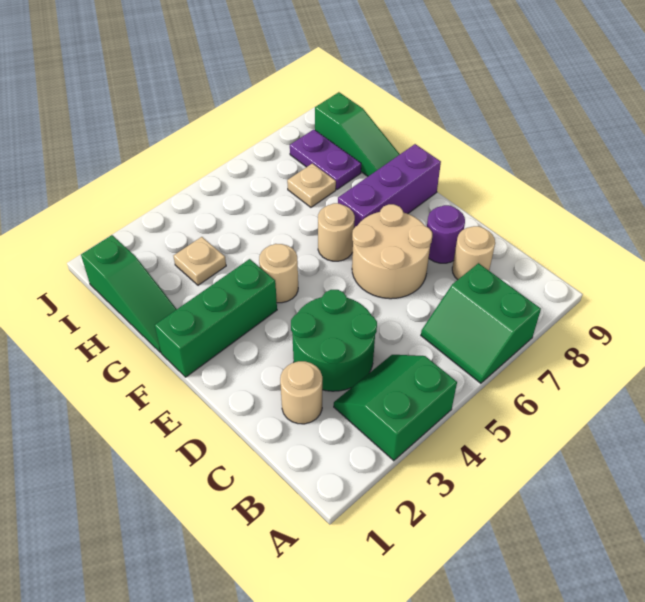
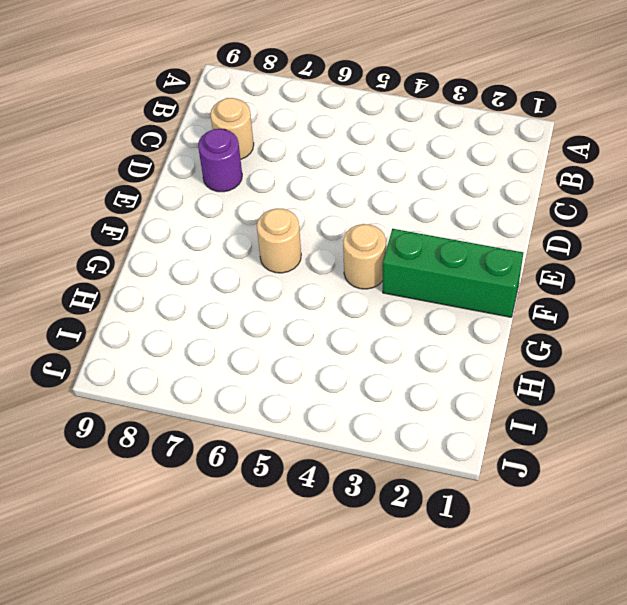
none -> green slope A3:B4 level 1 top A
none -> green slope A6:B7 level 1 top 7
none -> tan round brick C2 level 1

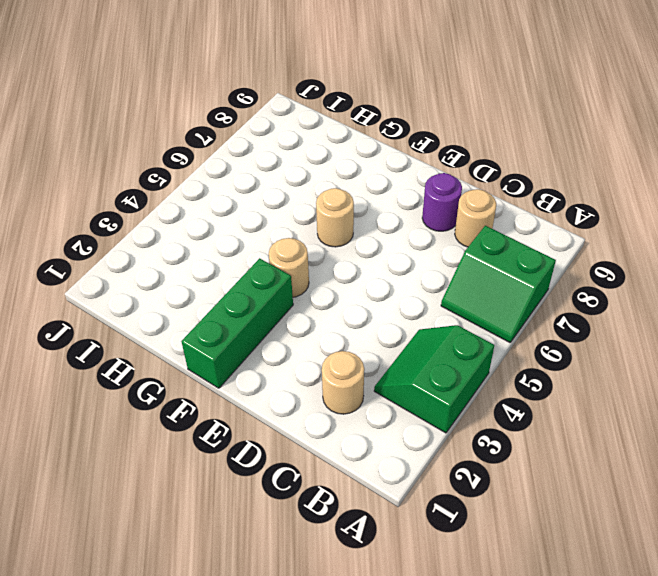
none -> green round brick C3:D4 level 1
none -> tan round brick D6:E7 level 1
none -> purple brick F7:F9 level 1

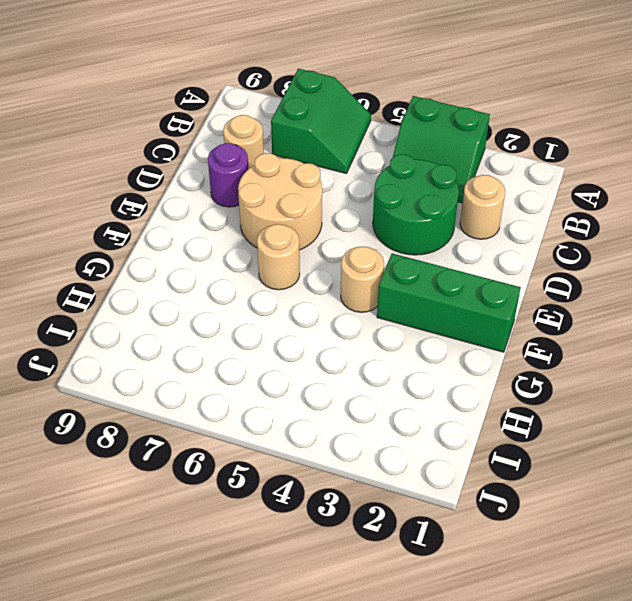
none -> purple brick F7:F9 level 1
none -> green slope G1:I1 level 1 top I
none -> green slope G9:I9 level 1 top I

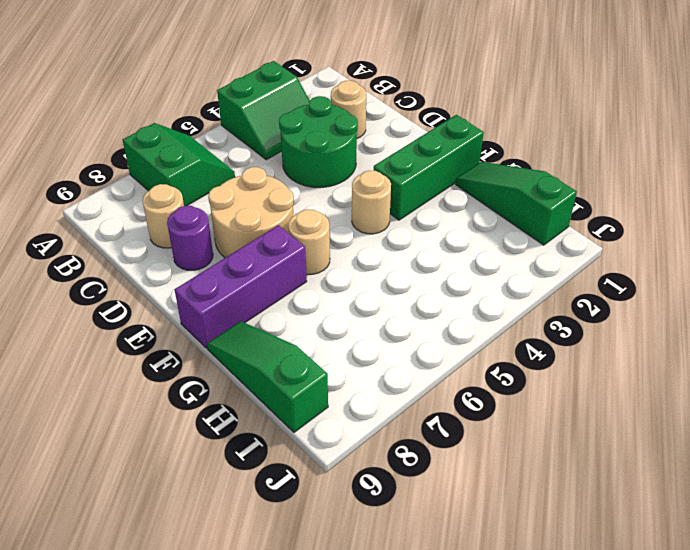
none -> tan plate H3 level 1
none -> tan plate H7 level 1
none -> purple plate H8:I8 level 1

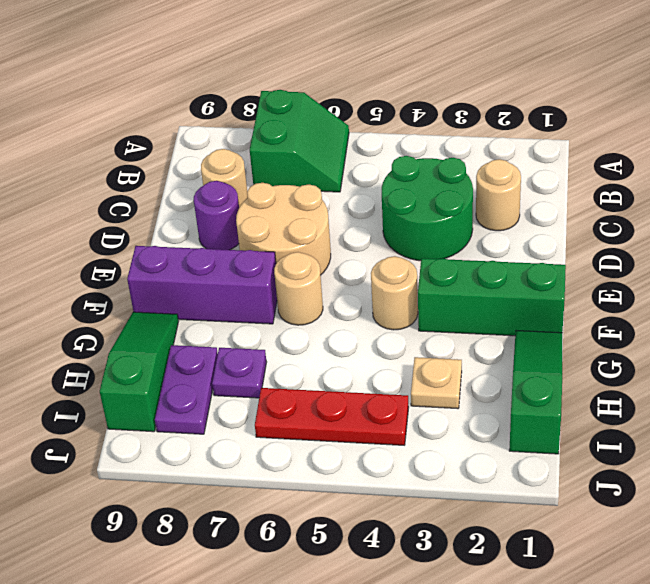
purple plate H7 level 1 -> tan plate H7 level 1
red plate I4:I6 level 1 -> none
none -> green slope A3:B4 level 1 top A

